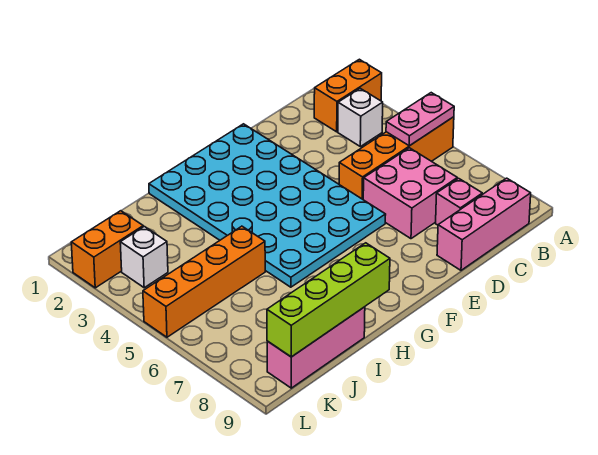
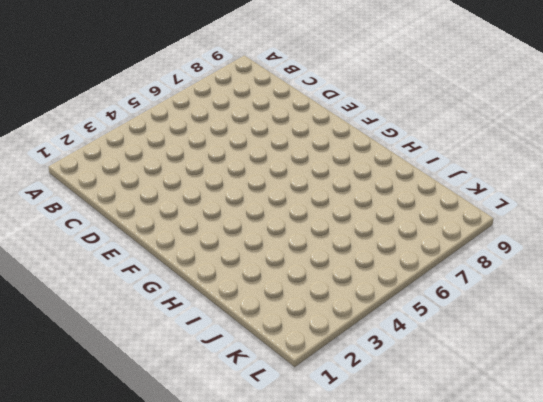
none -> orange brick A2:B2 level 1
none -> orange brick A5:D5 level 1
none -> white brick B3 level 1

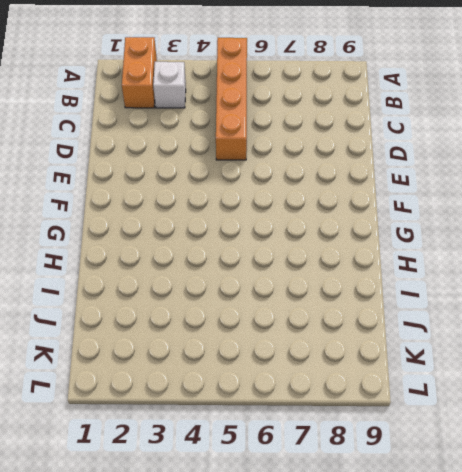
none -> pink brick B9:D9 level 1
none -> pink brick C6:D7 level 1
none -> pink brick C8 level 1

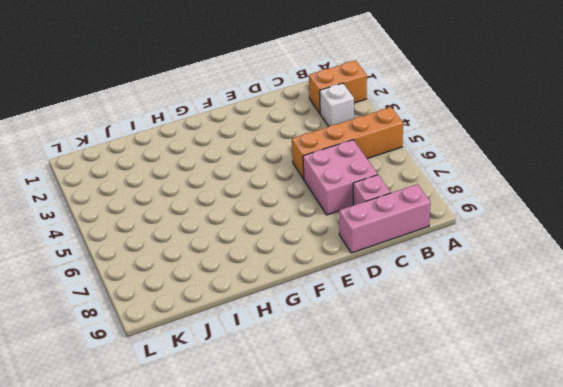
none -> cyan plate E1:H6 level 1
none -> orange brick I5:L5 level 1
none -> pink brick I9:K9 level 1

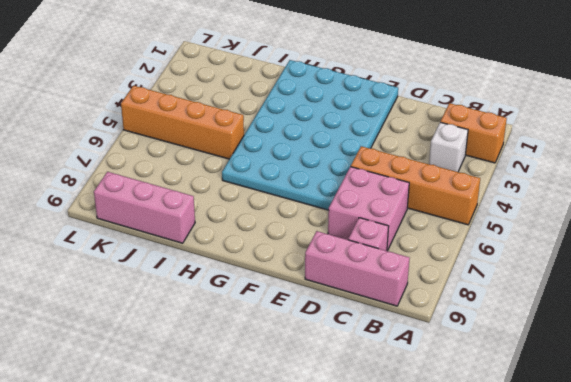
none -> orange brick K2:L2 level 1
none -> white brick K3 level 1
none -> pink plate A5:B5 level 2

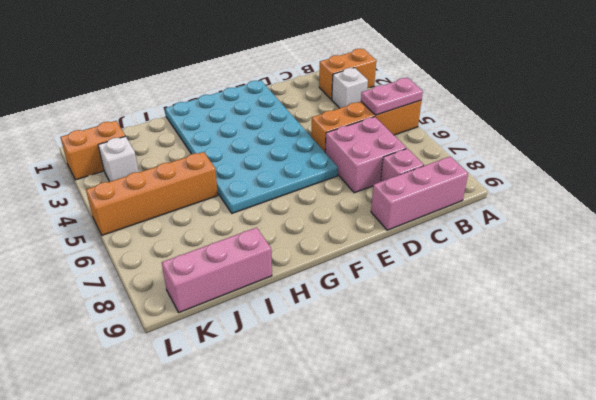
none -> lime brick H9:K9 level 2

